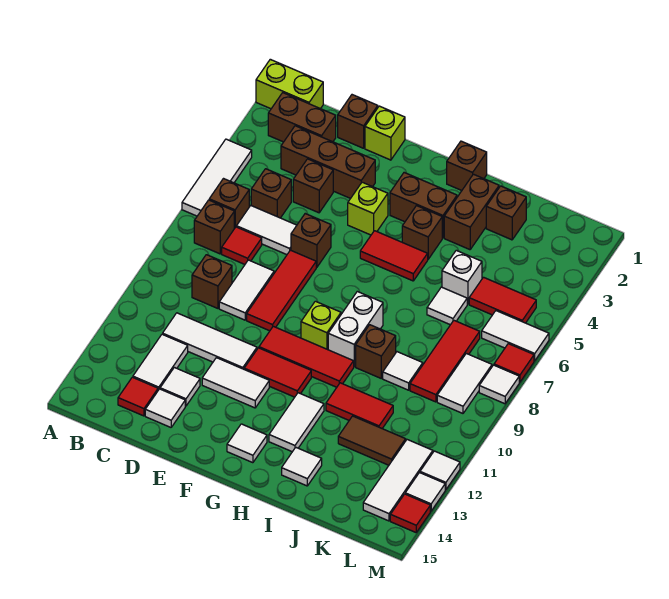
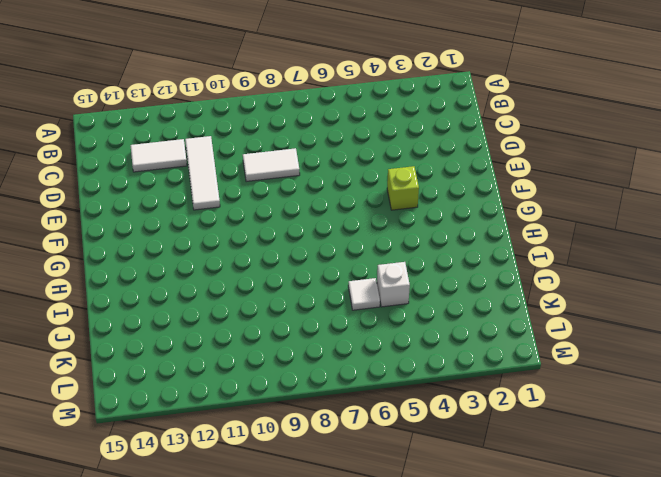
none -> lime brick A1:B1 level 1
none -> white tile A4:A6 level 1
none -> brown brick B2:C2 level 1
none -> brown brick B6 level 1

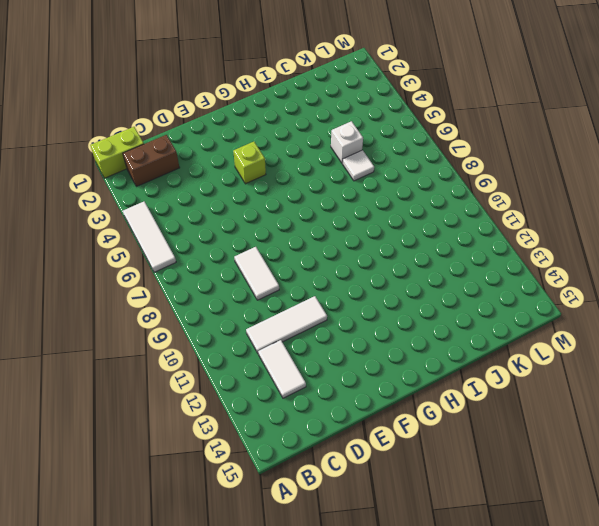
none -> brown brick B6 level 1
none -> brown brick B7 level 1
none -> brown brick C3:E3 level 1
none -> brown brick C5 level 1

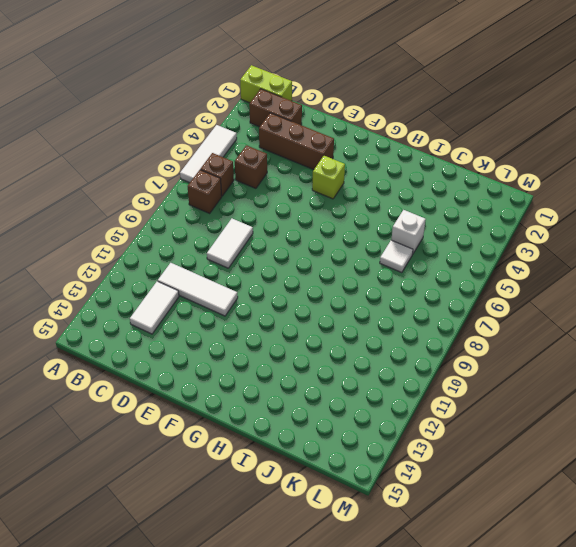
none -> white tile C6:D6 level 1
none -> red tile C7 level 1
none -> brown brick C9 level 1
none -> red tile C14 level 1

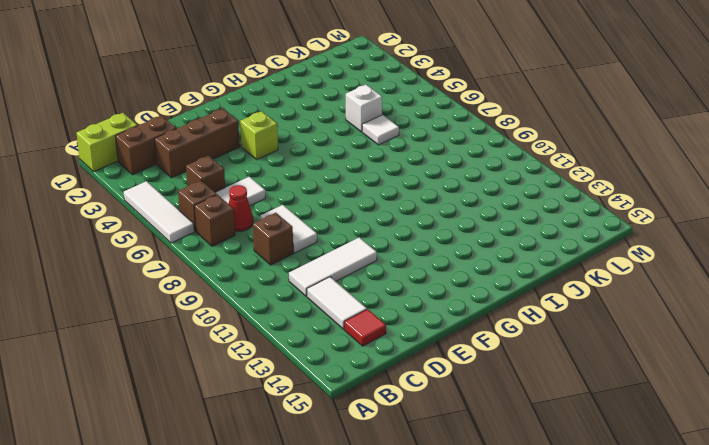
red cone C7 level 1 -> red tile C7 level 1
none -> brown brick D1 level 1
none -> brown brick D4 level 1
none -> white tile D13 level 1
none -> white tile D14 level 1

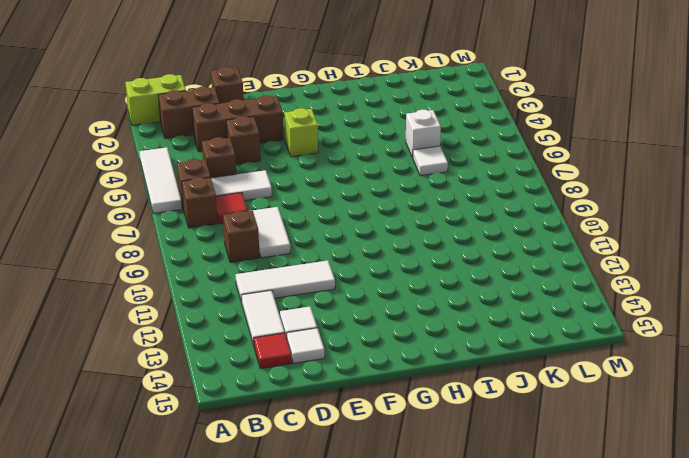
none -> lime brick E1 level 1
none -> brown brick E6 level 1
none -> red tile E7:E9 level 1
none -> white tile E12:F12 level 1

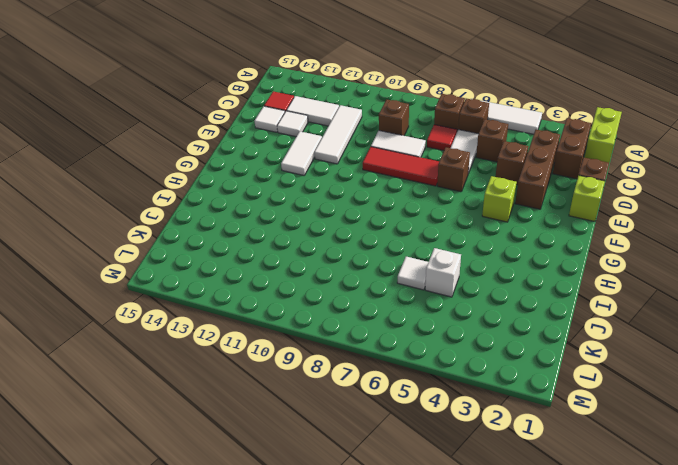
none -> red tile F10:H10 level 1
none -> red tile F11:G11 level 1
none -> brown brick G3:H3 level 1
none -> red tile G5:H5 level 1

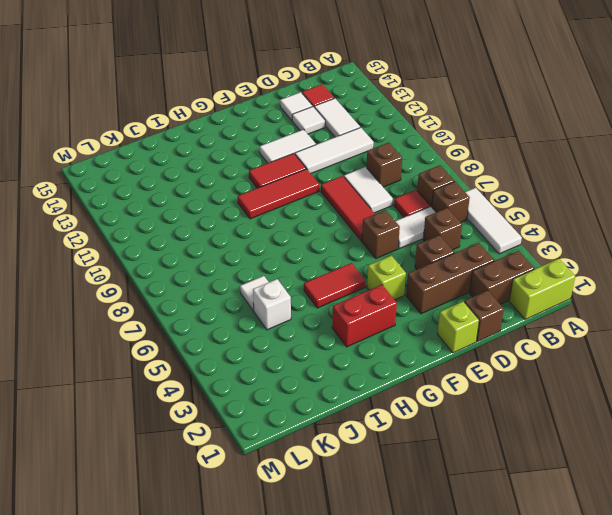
red brick G3:H3 level 1 -> brown brick G3:H3 level 1
none -> lime brick G9 level 1
none -> white tile G14 level 1
none -> brown brick H1 level 1
none -> brown brick H4 level 1

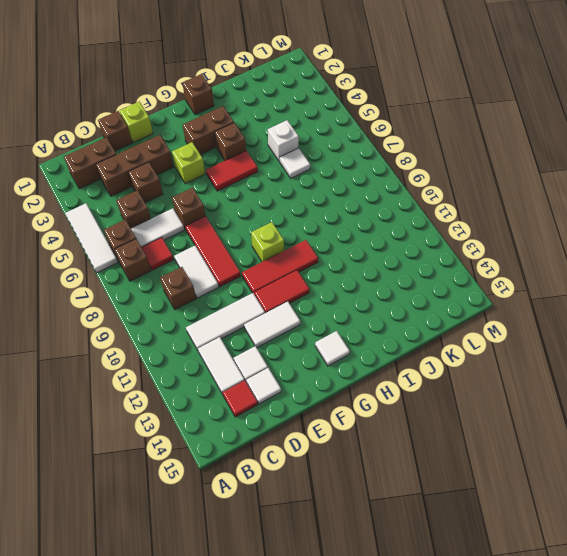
none -> lime brick A1:B1 level 1
none -> white brick H8:H9 level 1
none -> white tile H12:H13 level 1
none -> brown brick I2:I3 level 1

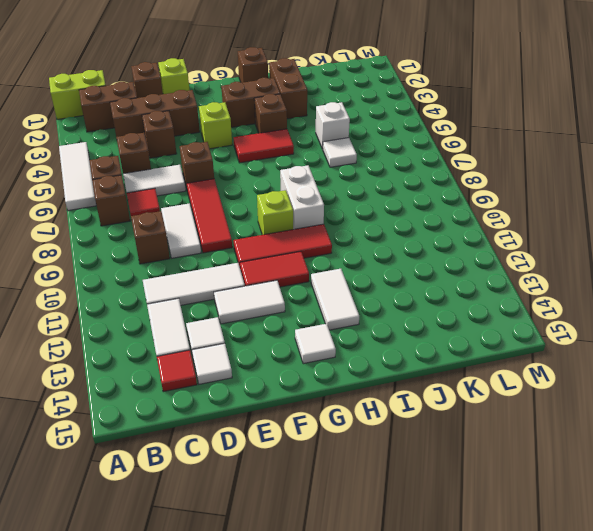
none -> brown brick I9 level 1
none -> red tile I11:J11 level 1
none -> white tile I14 level 1
none -> brown brick J2 level 1

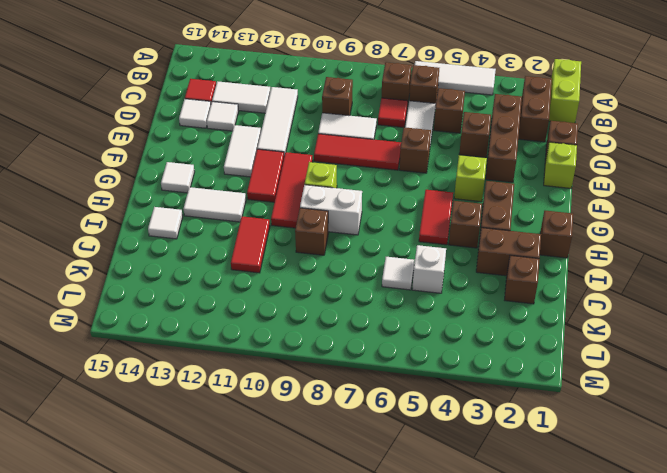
none -> white tile J9 level 1
none -> brown tile J12:K12 level 1
none -> red tile K5:L5 level 1
none -> red tile K7:K9 level 1

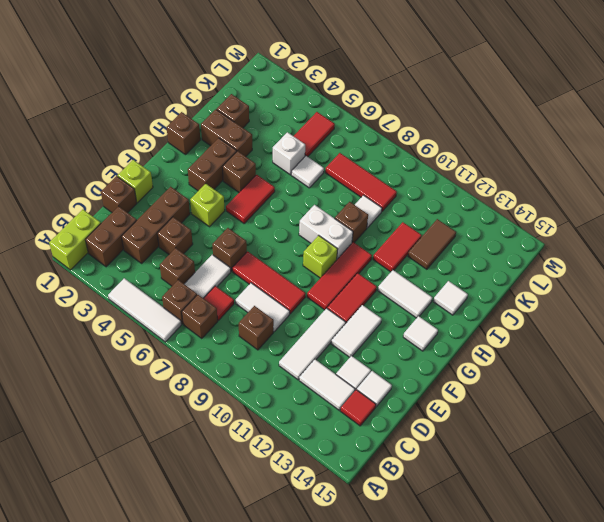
none -> white tile L6:M6 level 1
none -> white tile L8:L9 level 1
none -> white tile L12:L14 level 1
none -> red tile M7 level 1

